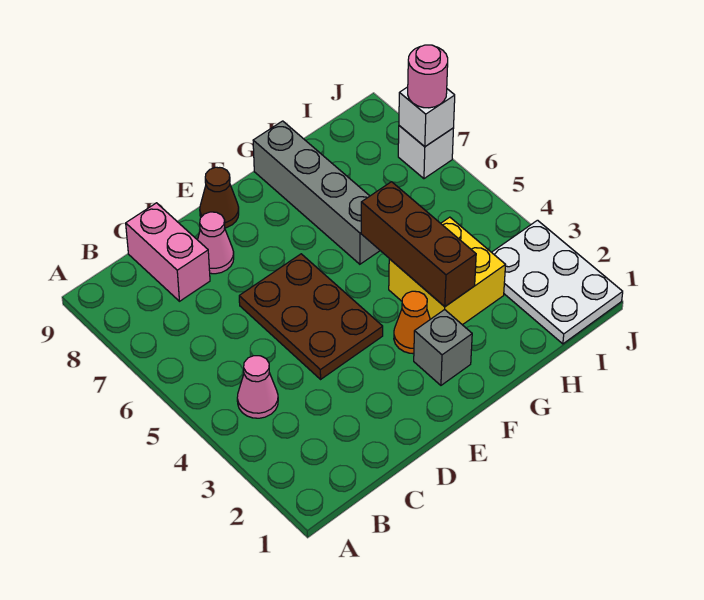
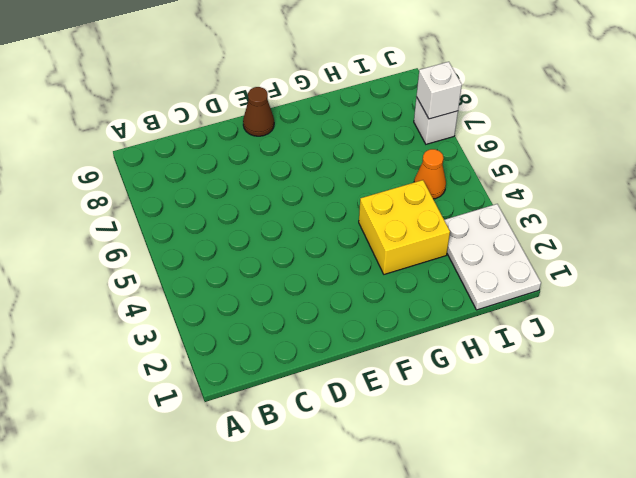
orange cone I5 level 1 -> orange cone F3 level 1
none -> pink cone B4 level 1
none -> pink brick C8:C9 level 1
none -> brown plate D4:E6 level 1

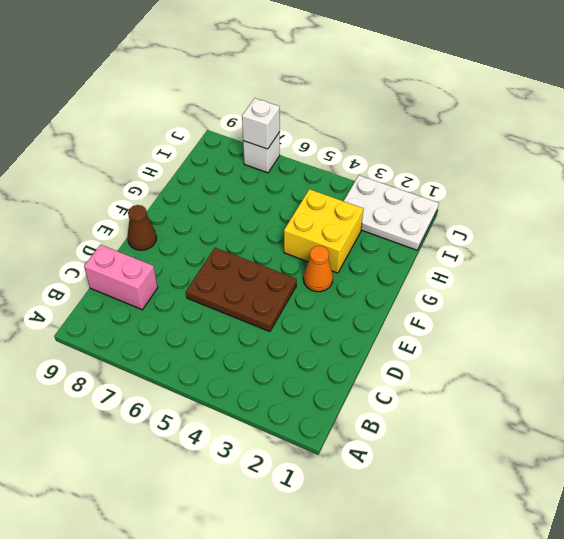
none -> pink cone B4 level 1
none -> pink cone D8 level 1
none -> grey brick F2 level 1

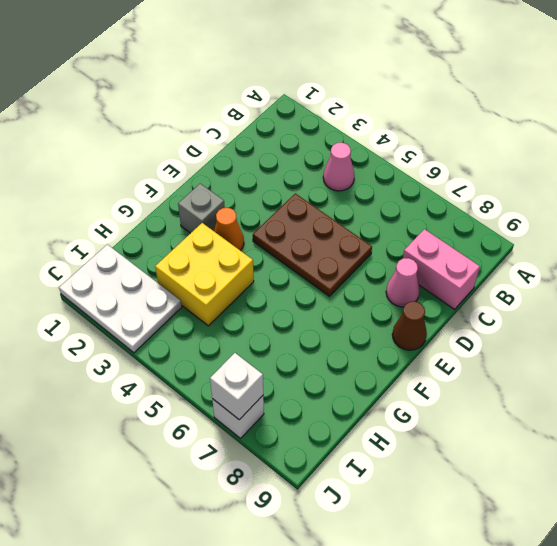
none -> grey brick G6:G9 level 1
none -> brown brick G3:G5 level 2
none -> pink round brick J7 level 3

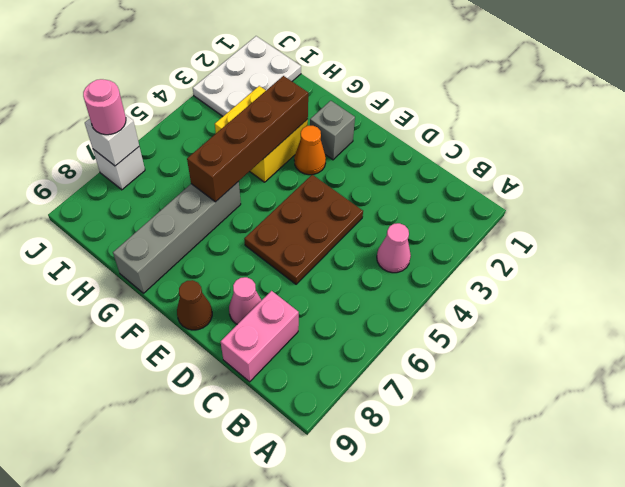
brown brick G3:G6 level 2 -> brown brick G3:G5 level 2

